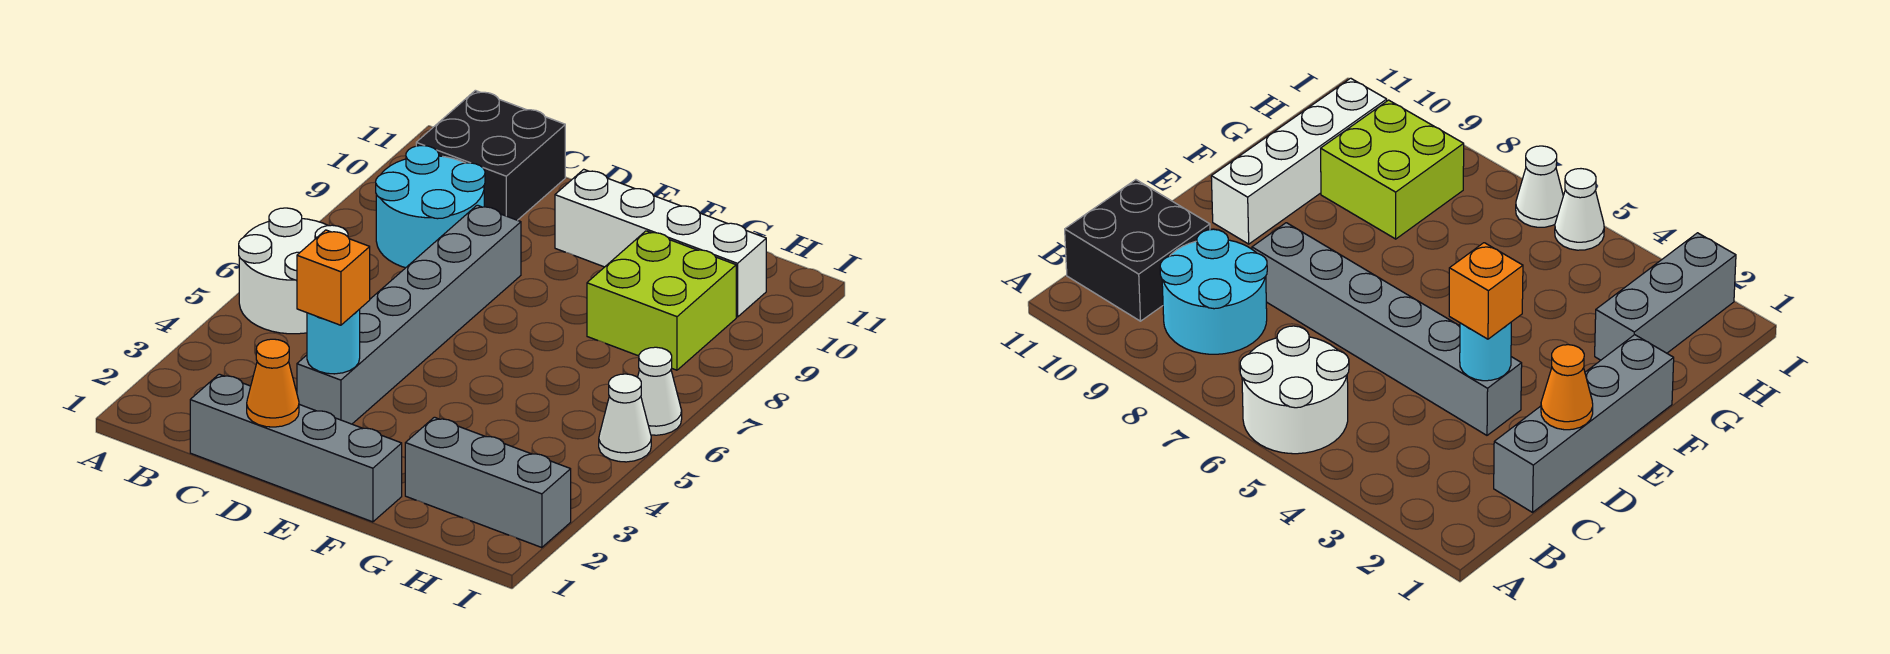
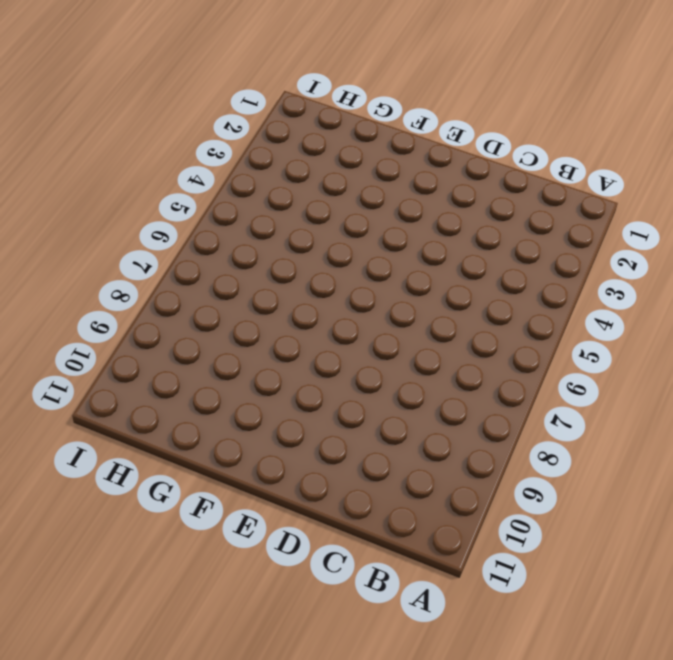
none -> white round brick A5:B6 level 1
none -> cyan round brick B8:C9 level 1
none -> black brick B10:C11 level 1

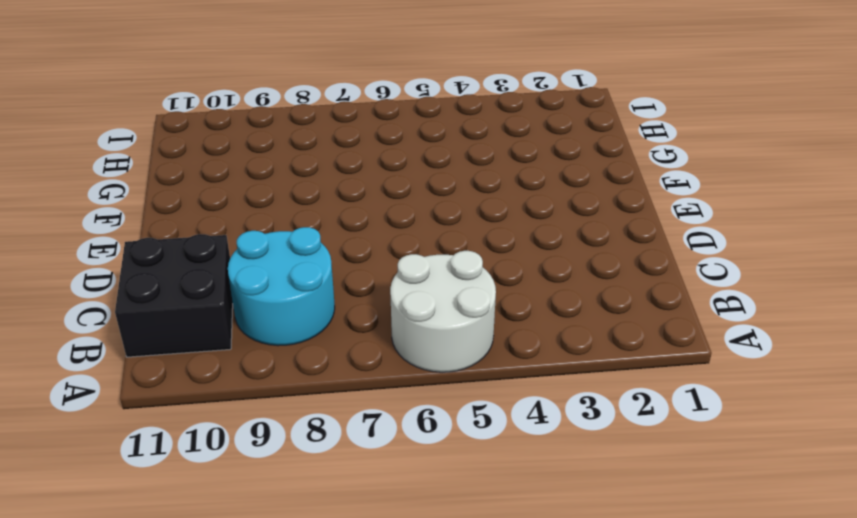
none -> grey brick C1:F1 level 1
none -> grey brick D3:D8 level 1
none -> white brick E10:H10 level 1

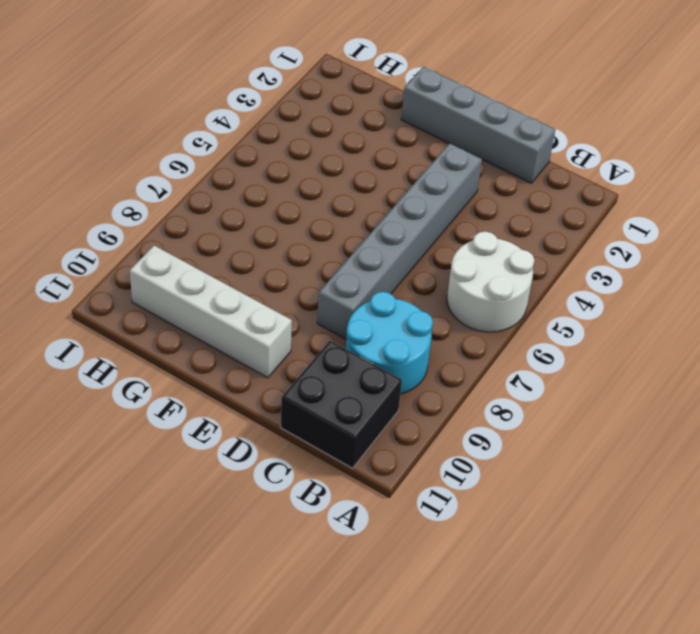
none -> grey brick G2:I2 level 1
none -> lime brick G8:H9 level 1
none -> white cone I5 level 1

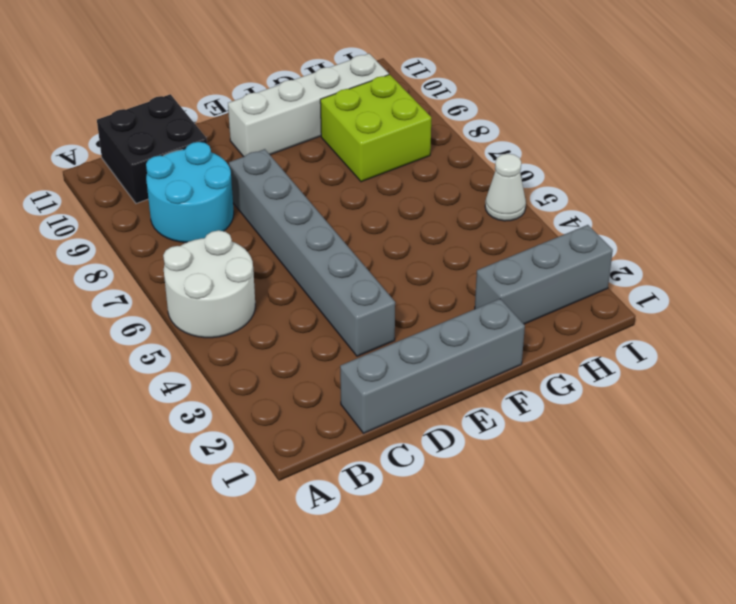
none -> white cone I6 level 1
none -> orange cone D1 level 2
none -> cyan round brick D3 level 2

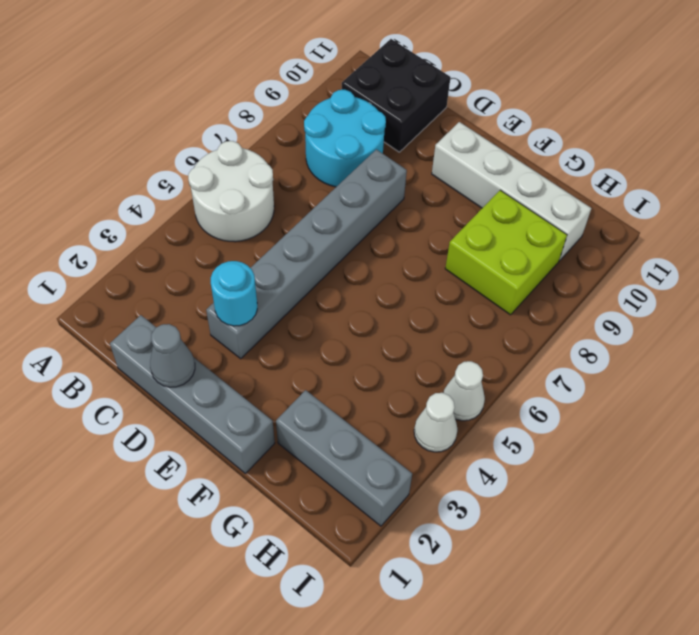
grey cone D1 level 2 -> orange cone D1 level 2
white cone I4 level 1 -> white cone I6 level 1
none -> orange brick D3 level 3

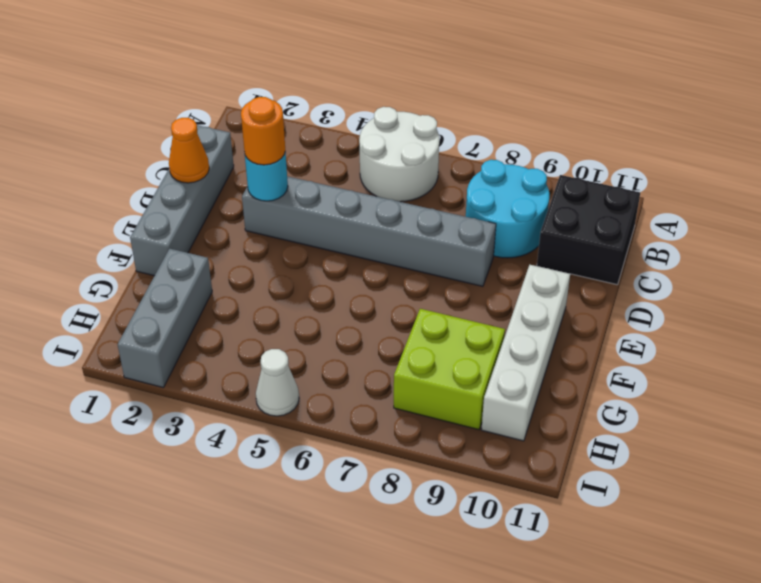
orange round brick D3 level 3 -> orange brick D3 level 3
none -> white cone I6 level 1

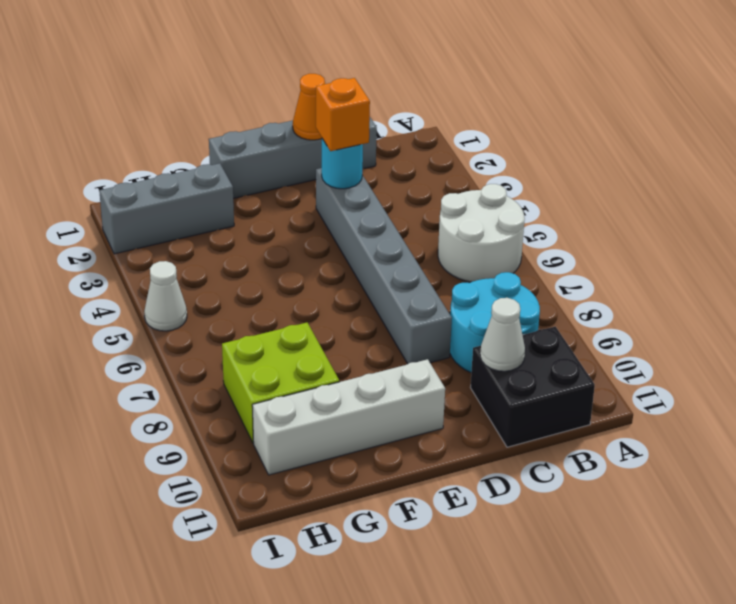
white cone C10 level 2 -> white cone I6 level 1

